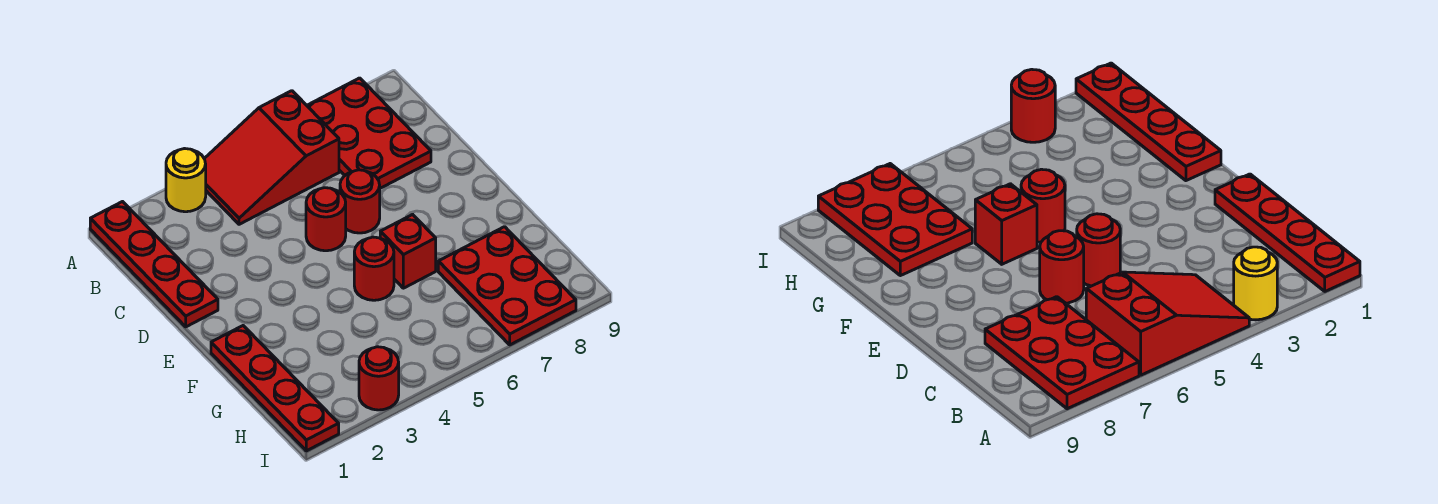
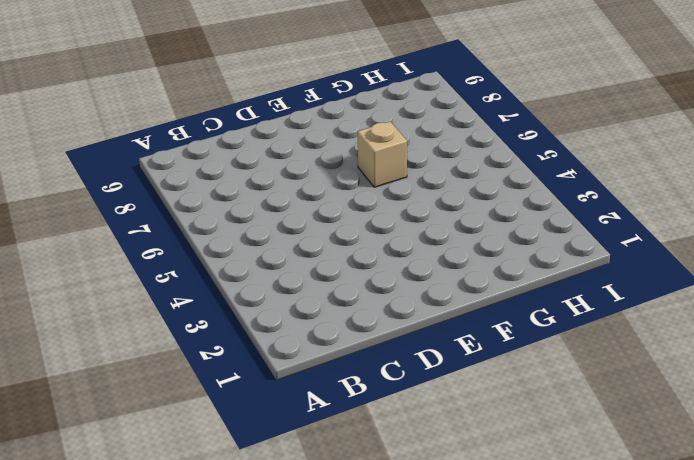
tan brick F6 level 1 -> red brick F6 level 1
none -> red plate A1:D1 level 1
none -> yellow round brick A3 level 1

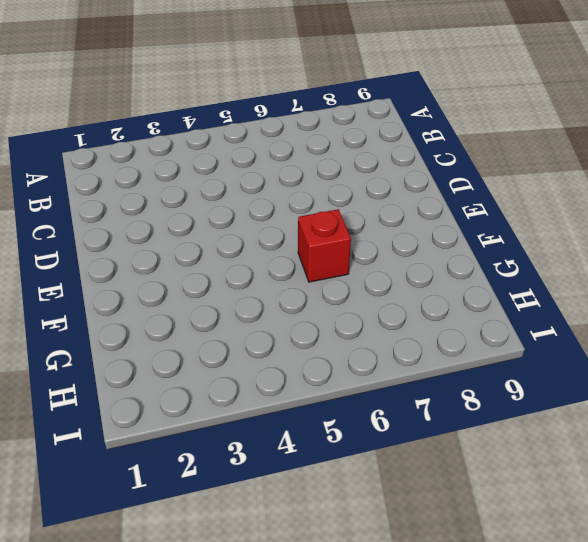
none -> red plate A1:D1 level 1
none -> yellow round brick A3 level 1

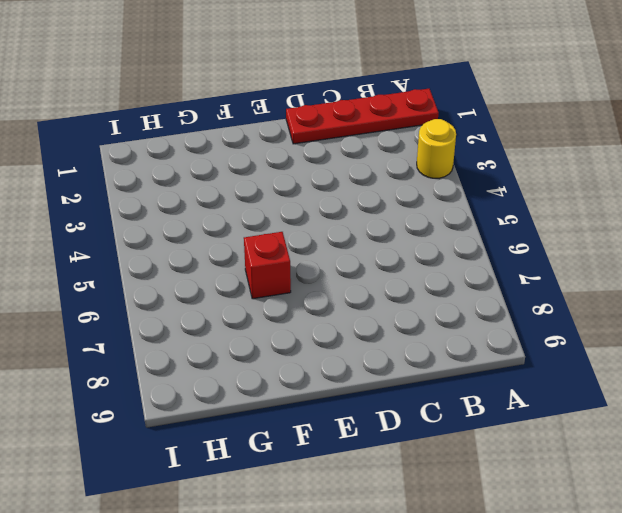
none -> red slope A4:B6 level 1 top 6
none -> red plate A7:C8 level 1

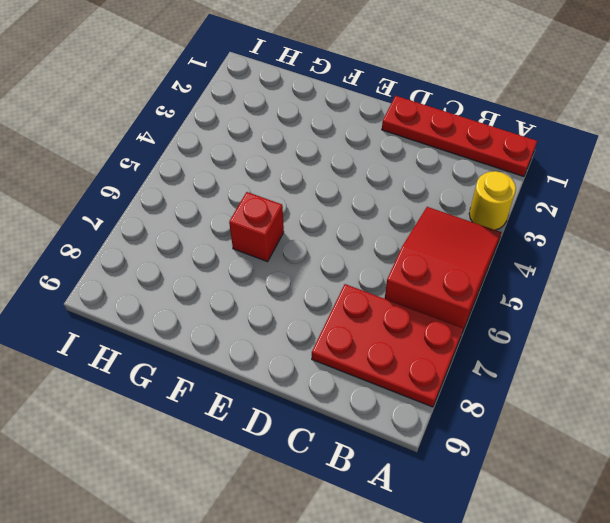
none -> red round brick D5 level 1
none -> red round brick D6 level 1

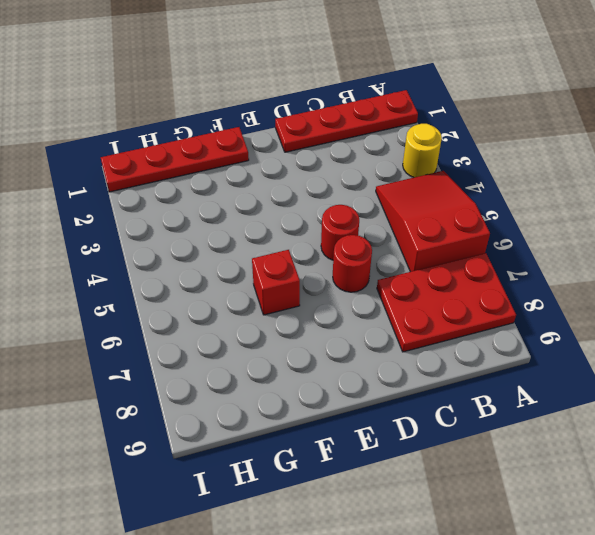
none -> red round brick F5 level 1
none -> red plate G7:I8 level 1

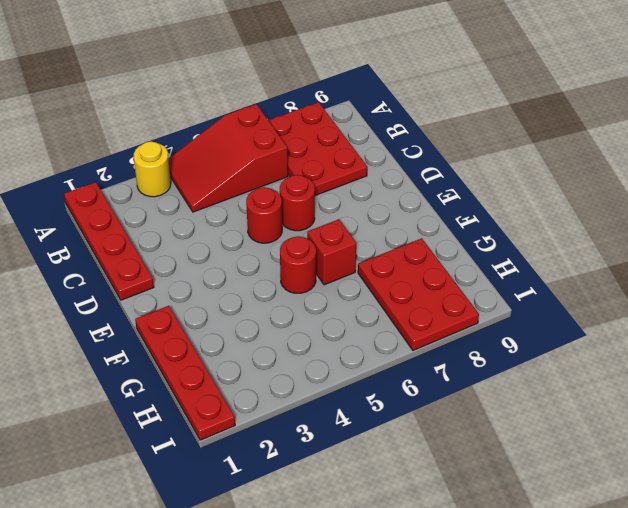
none -> red round brick I3 level 1

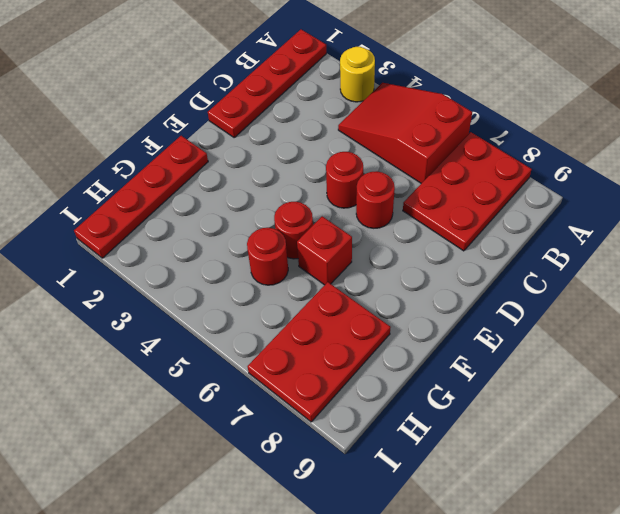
red round brick G5 level 1 -> red round brick I3 level 1

